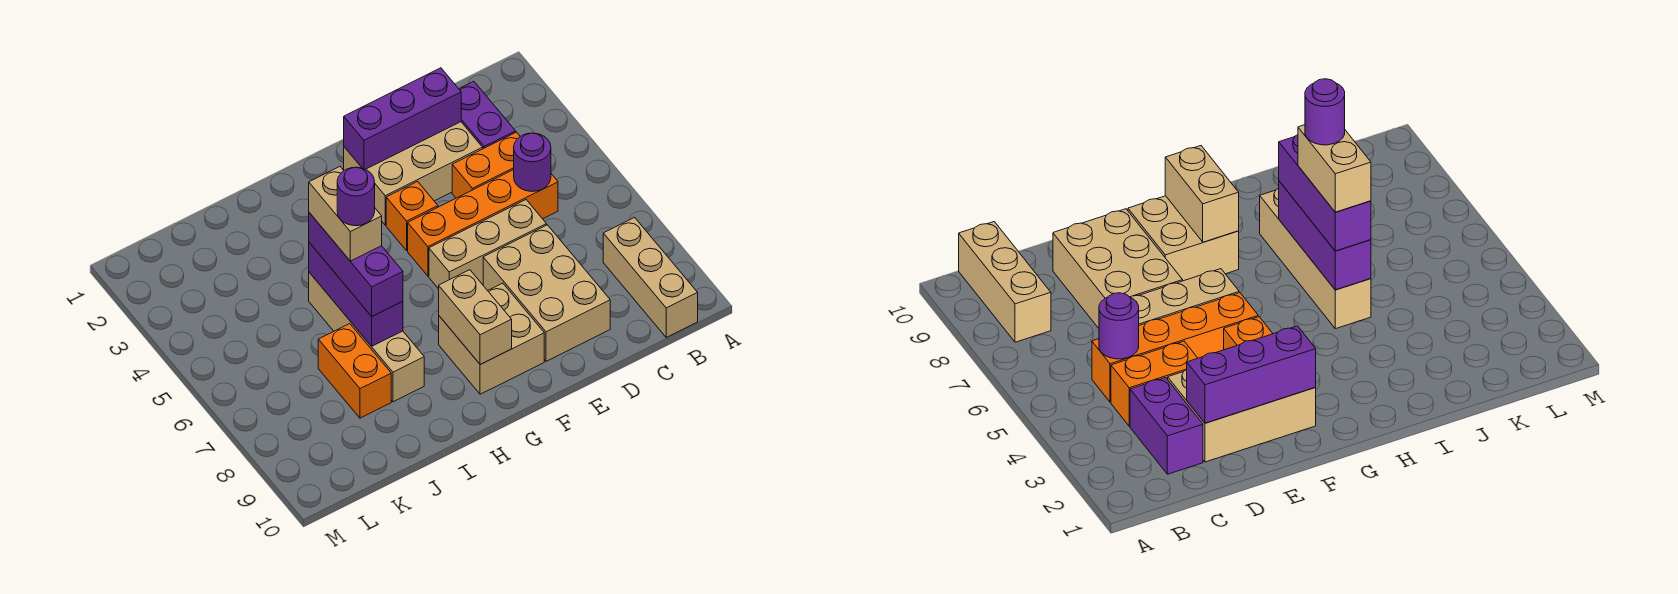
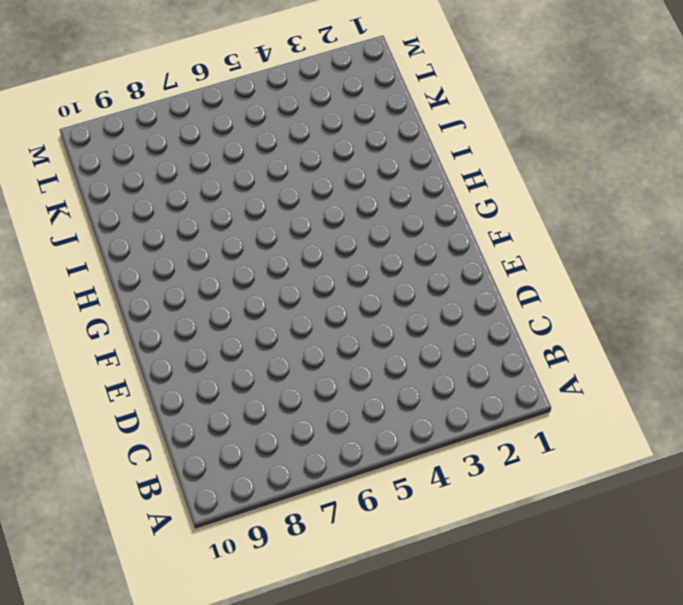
none -> tan brick B8:B10 level 1
none -> purple brick C2:C3 level 1
none -> orange brick C4:D4 level 1

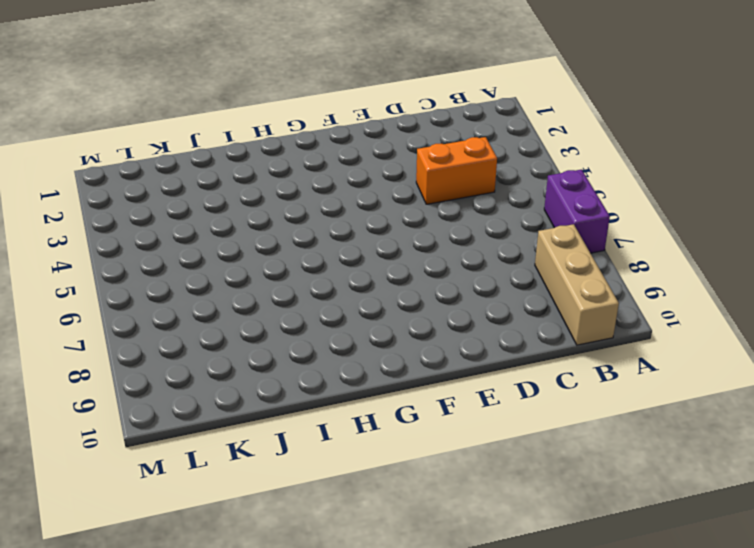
purple brick A6:A7 level 1 -> purple brick C2:C3 level 1
none -> orange brick C5:F5 level 1
none -> tan brick D2:F3 level 1
none -> tan brick D6:F6 level 1

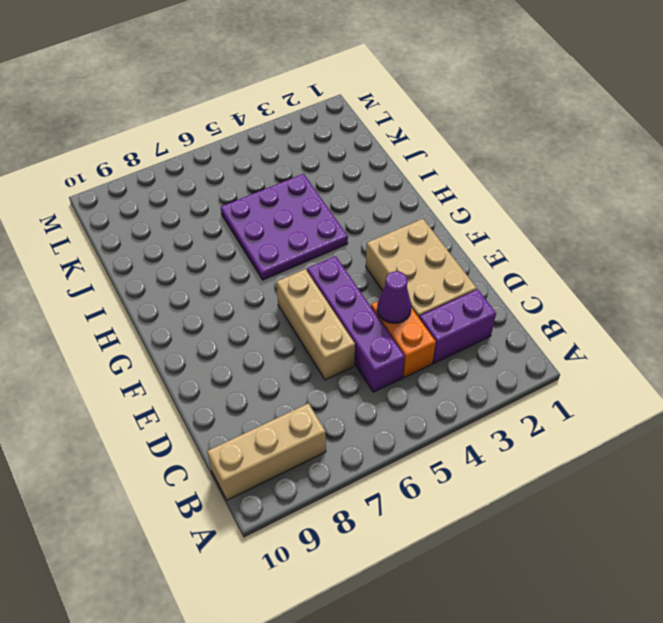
purple brick C5:F5 level 1 -> orange brick C5:F5 level 1
purple cone D4 level 2 -> none
purple plate H4:J6 level 1 -> tan brick I5:I8 level 1
none -> tan brick D7:E9 level 1
none -> orange brick F4 level 1
none -> tan brick F8:G9 level 1

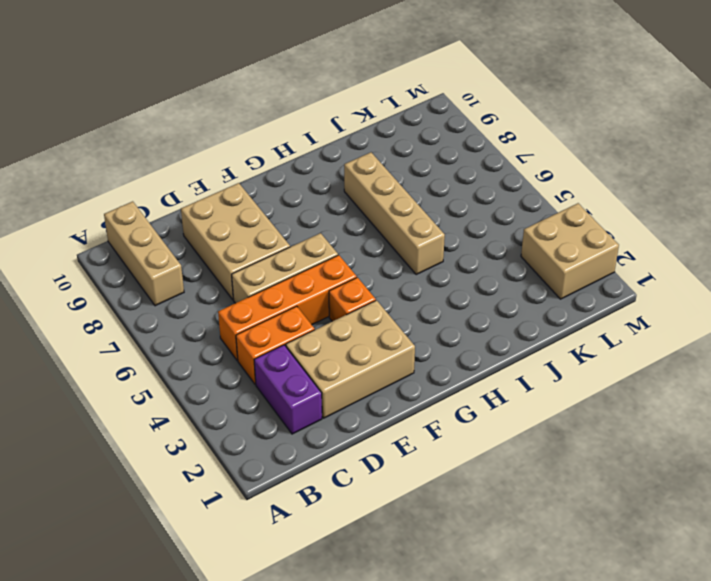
tan brick L2:M3 level 1 -> tan brick F8:G9 level 1
none -> orange brick J7:J8 level 1
none -> purple round brick C5 level 2
none -> purple brick D2:F2 level 2

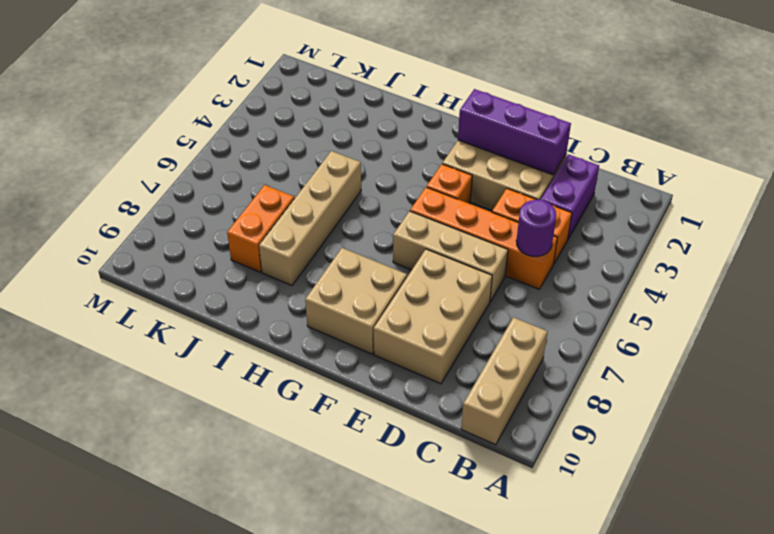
none -> tan brick G8:G9 level 2
none -> purple brick I5:I7 level 2
none -> purple brick I5:I7 level 3

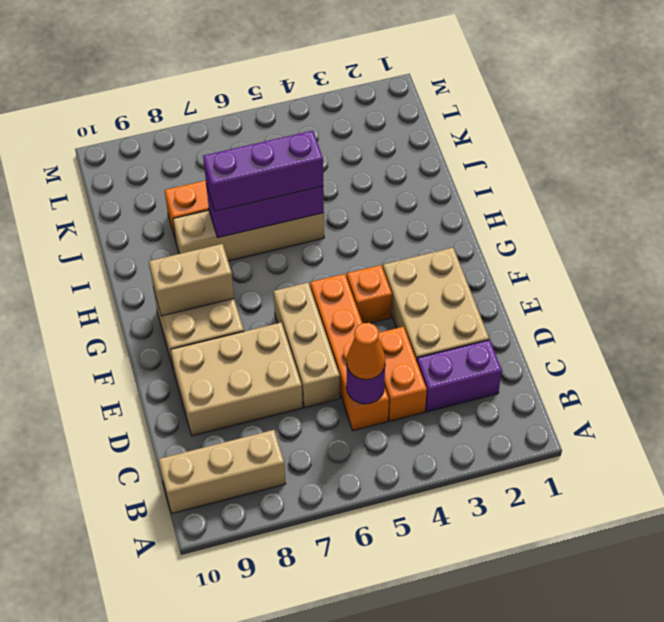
orange cone C5 level 3 -> none
none -> purple brick D2:F2 level 2
none -> tan brick I5:I6 level 4
none -> purple round brick I6 level 5

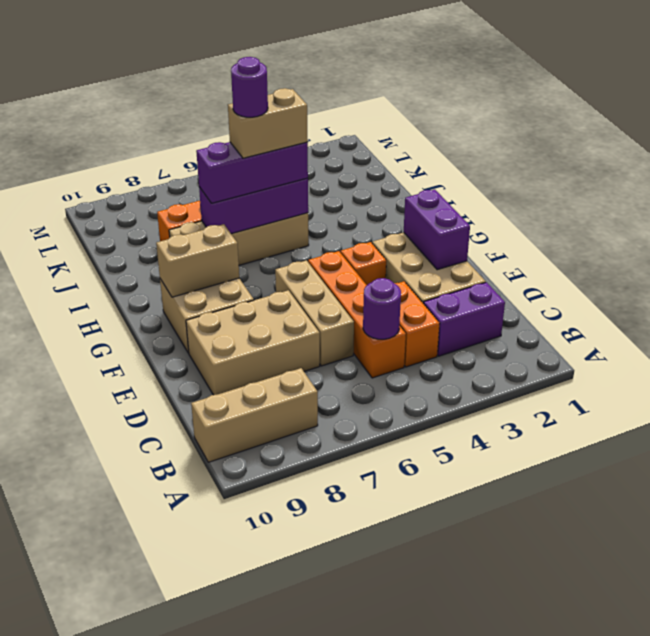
purple brick E2:F2 level 2 -> purple brick D2:F2 level 2

